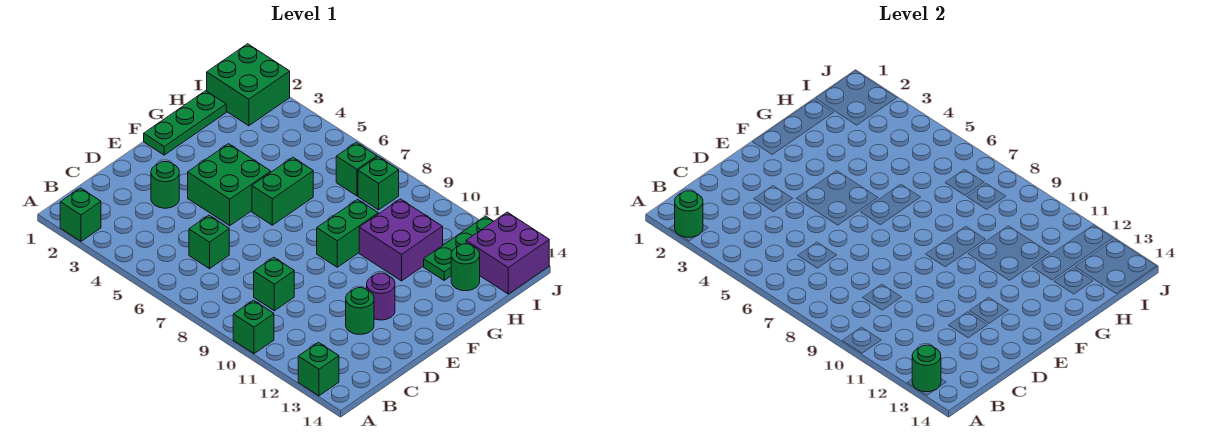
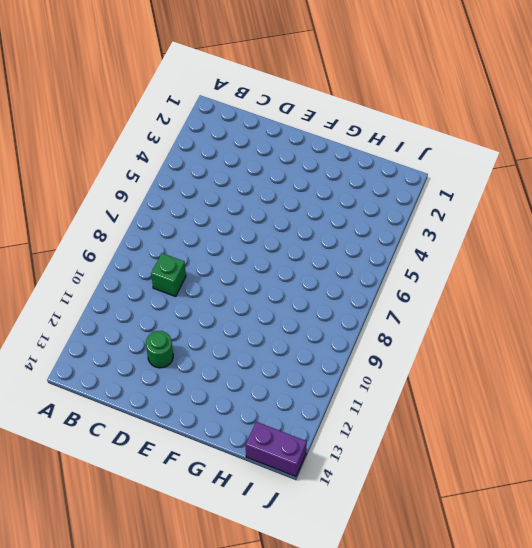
purple brick I14:J14 level 1 -> purple brick I13:J14 level 1
none -> green brick A2 level 1
none -> green brick A10 level 1
none -> green brick A13 level 1

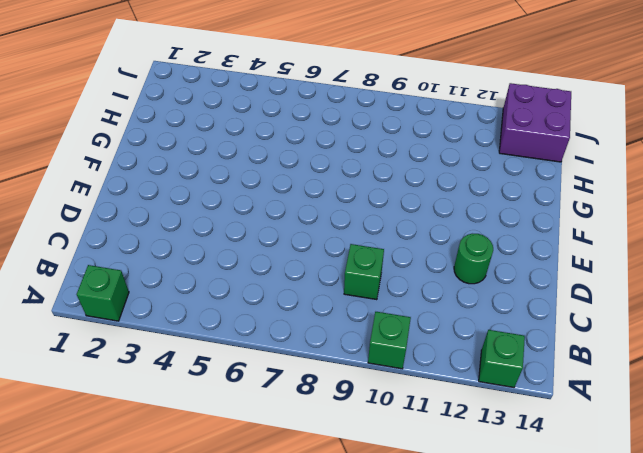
none -> green brick C6 level 1
none -> green round brick D3 level 1
none -> green brick E4:F5 level 1

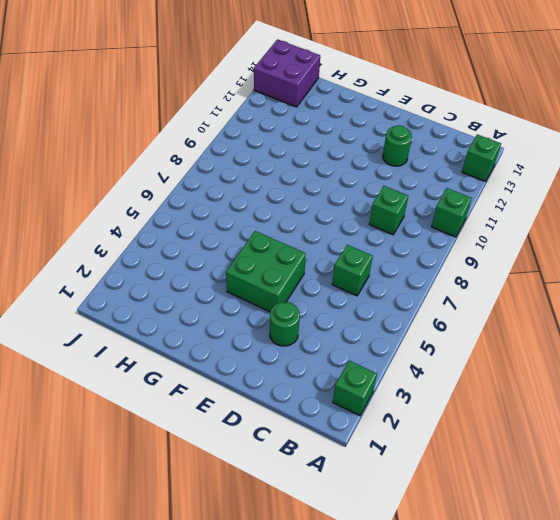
none -> purple round brick E12 level 1
none -> green plate F1:H1 level 1
none -> green brick F6:G6 level 1

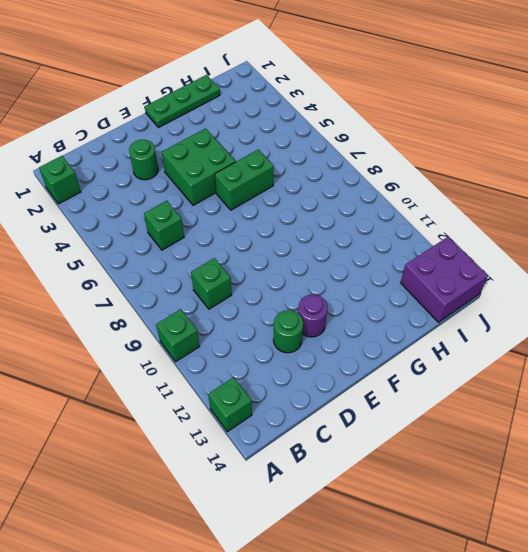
none -> green brick F9:G9 level 1
none -> purple brick G10:H11 level 1
none -> green plate H12:J12 level 1

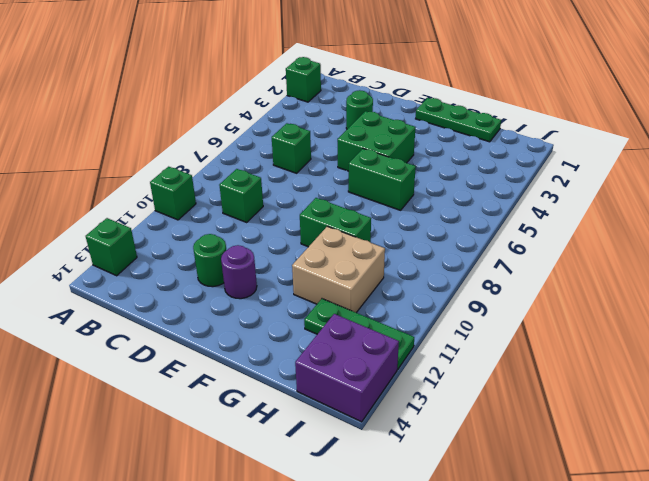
tan brick G10:H11 level 1 -> purple brick G10:H11 level 1
none -> green round brick H13 level 1
none -> green brick I1:J2 level 1
none -> green brick I7 level 1

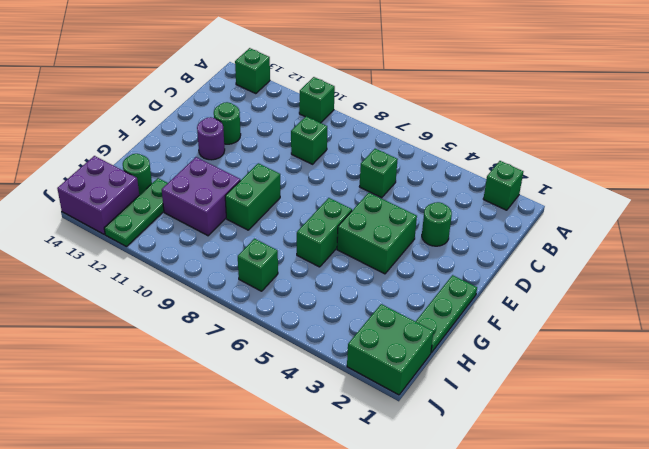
none -> green brick I8 level 1
none -> green round brick A2 level 2
none -> green round brick A13 level 2

